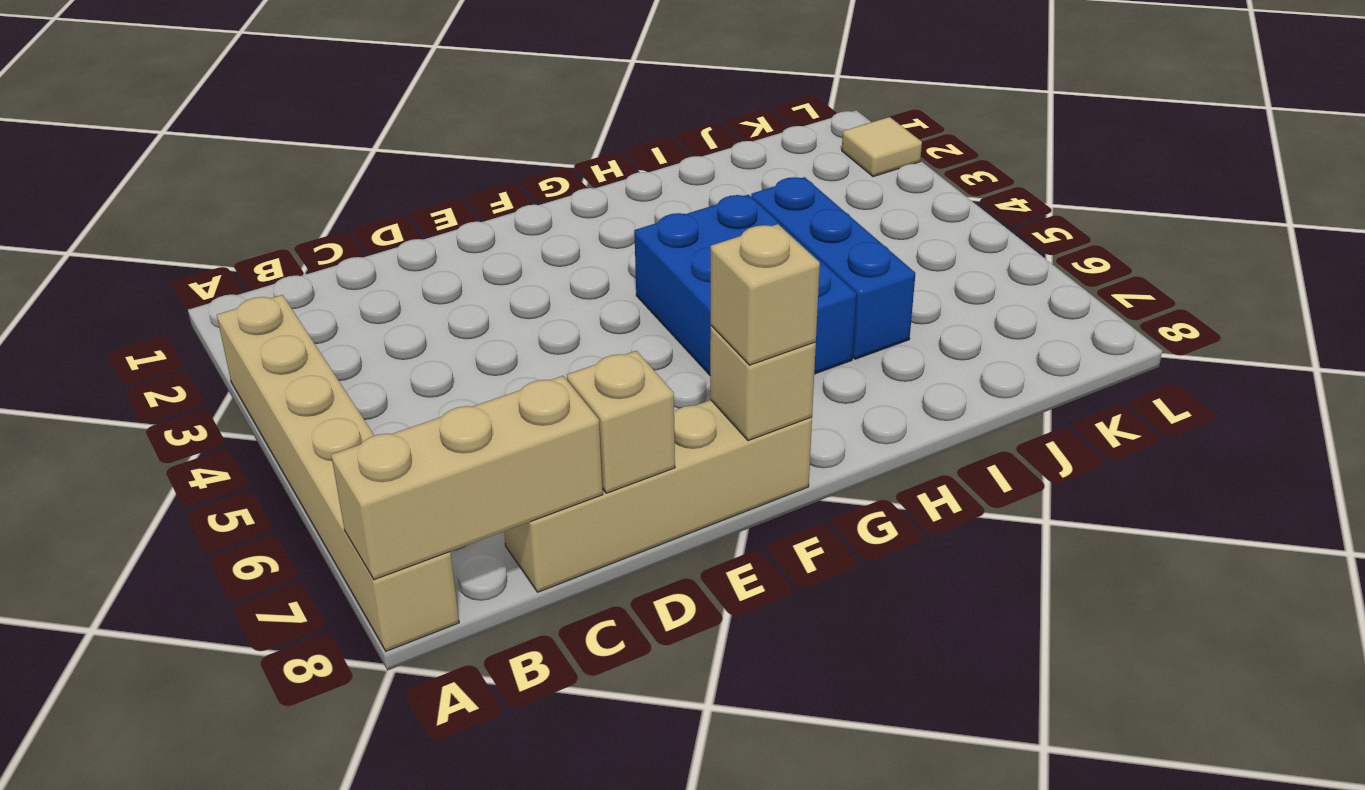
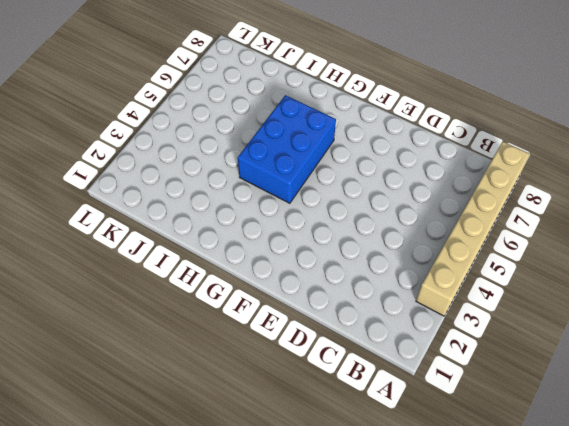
none -> tan brick C8:F8 level 1
none -> blue brick I4:I6 level 1

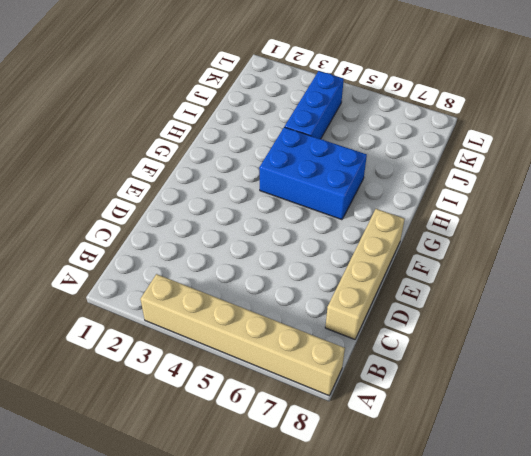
blue brick I4:K4 level 1 -> blue brick I4:I6 level 1
none -> tan tile L2 level 1
none -> tan brick A8:C8 level 2

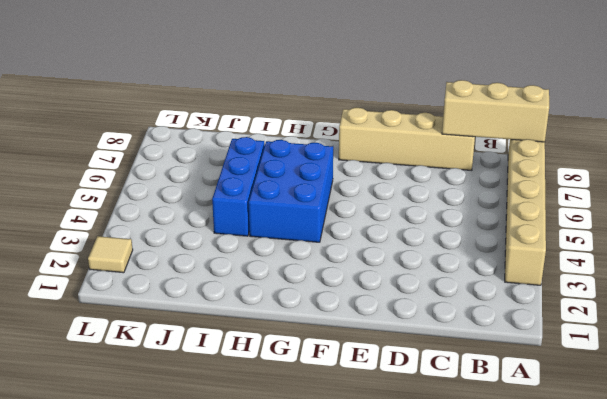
none -> tan brick D8 level 2
none -> tan brick F8 level 2

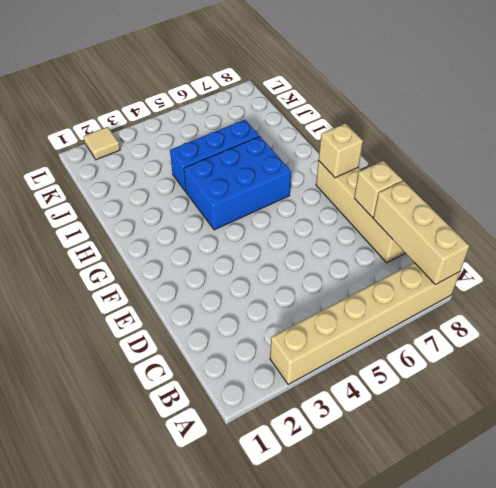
none -> tan brick F8 level 3

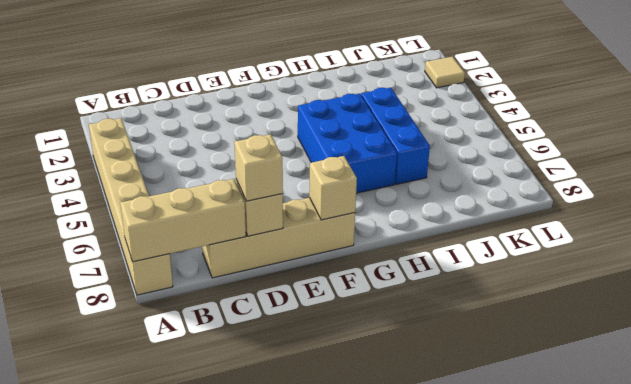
tan brick D8 level 3 -> tan brick F8 level 3

